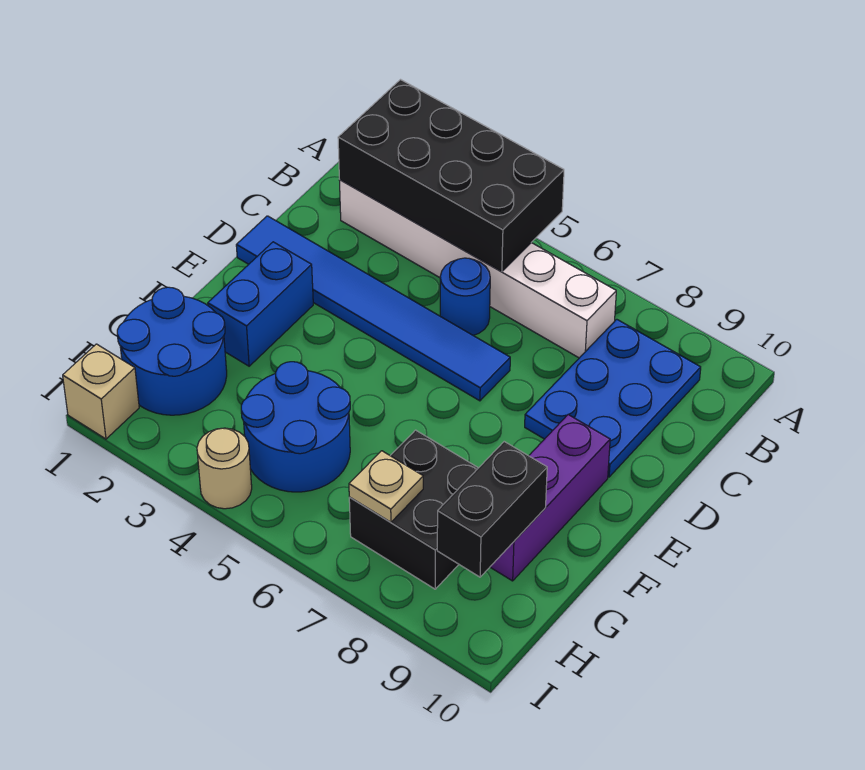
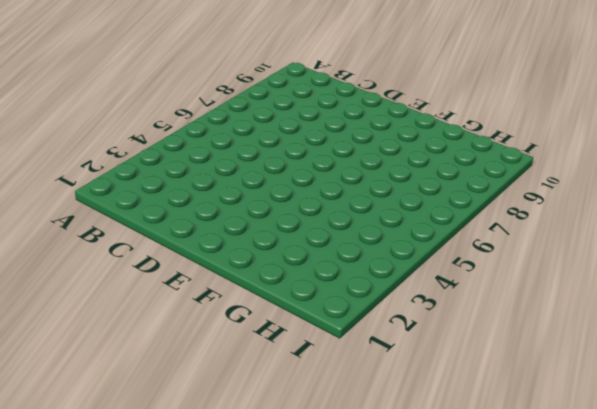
none -> white brick B2:B7 level 1
none -> blue plate B8:D9 level 1
none -> blue round brick C5 level 1

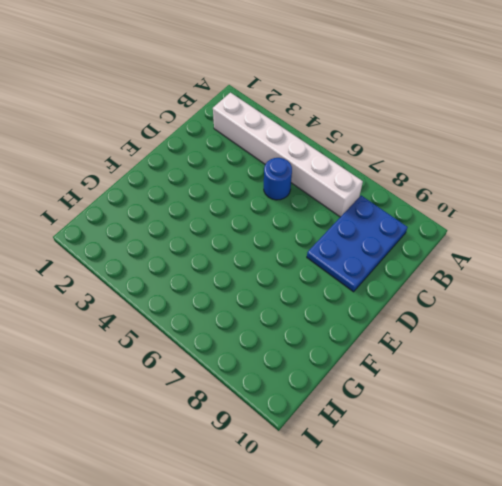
none -> blue tile D1:D6 level 1
none -> blue brick E2:F2 level 1
none -> purple brick E9:G9 level 1

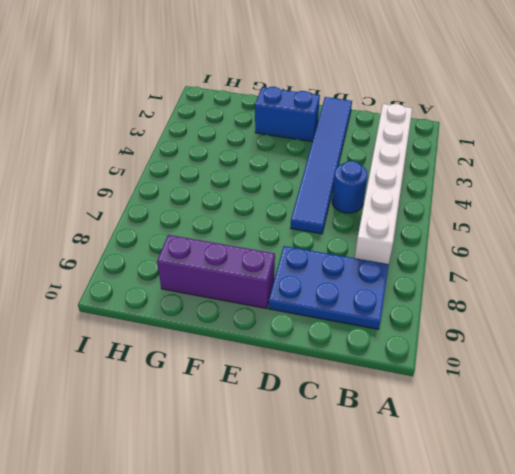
none -> blue round brick G1:H2 level 1
none -> blue round brick G4:H5 level 1
none -> black brick G7:H8 level 1

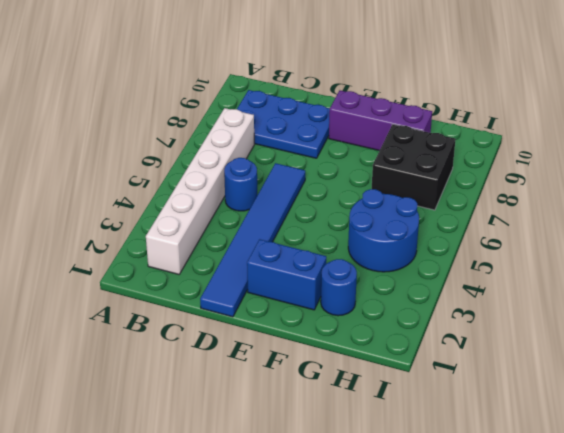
blue round brick G2 level 1 -> blue round brick G1:H2 level 1
none -> tan brick I1 level 1
none -> tan round brick I4 level 1
none -> black brick A2:B5 level 2

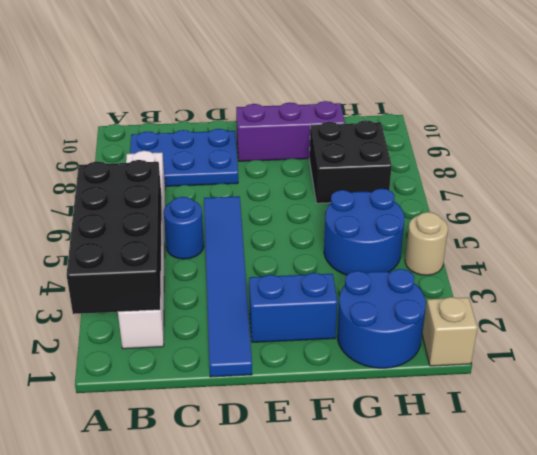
none -> black brick G9:H9 level 2
none -> tan plate H7 level 2

